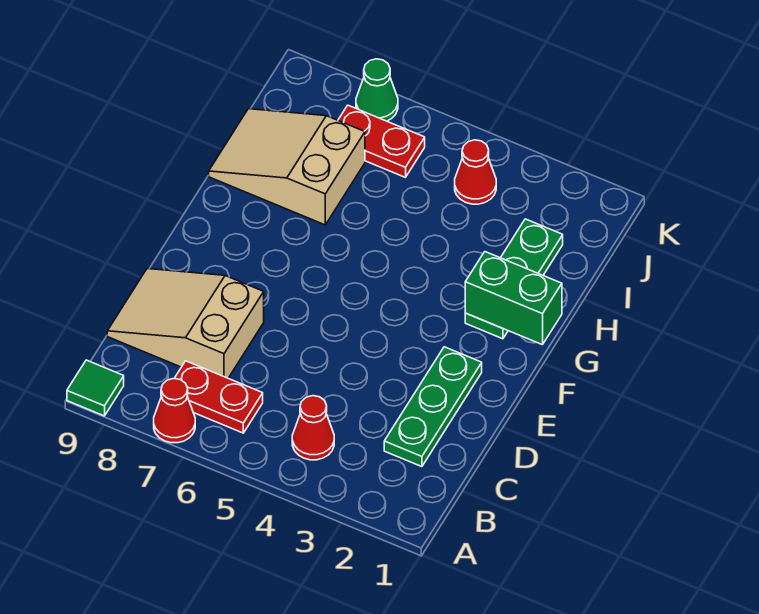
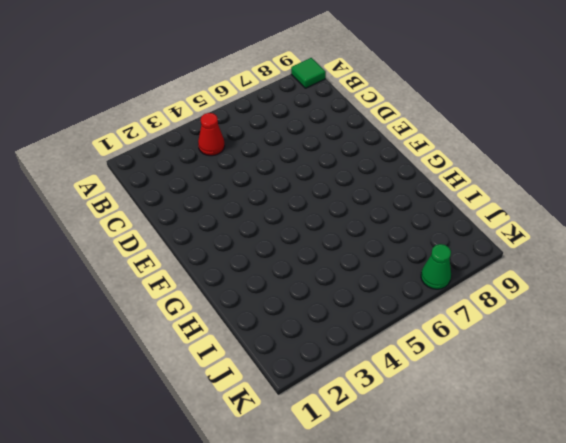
none -> red cone A7 level 1
none -> red plate B6:B7 level 1
none -> green plate C2:E2 level 1

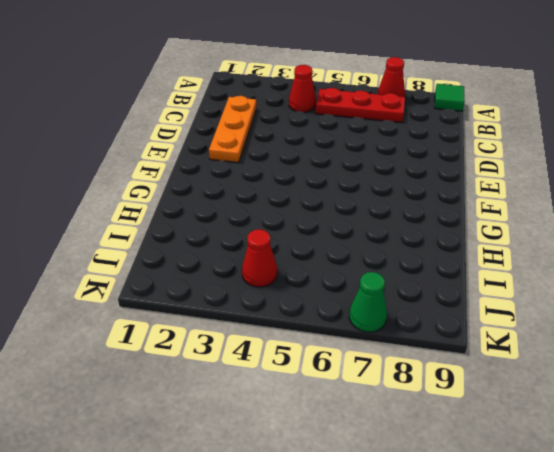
red plate B5:B7 level 1 -> red plate B6:B7 level 1
orange plate C2:E2 level 1 -> green plate C2:E2 level 1
none -> tan slope C7:D9 level 1 top 7
none -> green plate G2:I2 level 1
none -> tan slope H7:I9 level 1 top 7

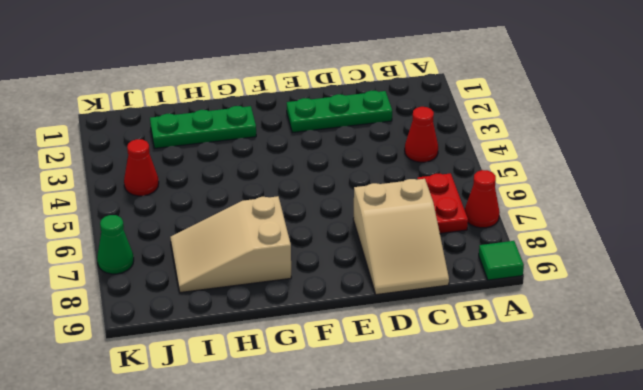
tan slope G7:I8 level 1 top G -> tan slope H7:I9 level 1 top 7
none -> red plate J6:J7 level 1
none -> green brick G1:G2 level 2

